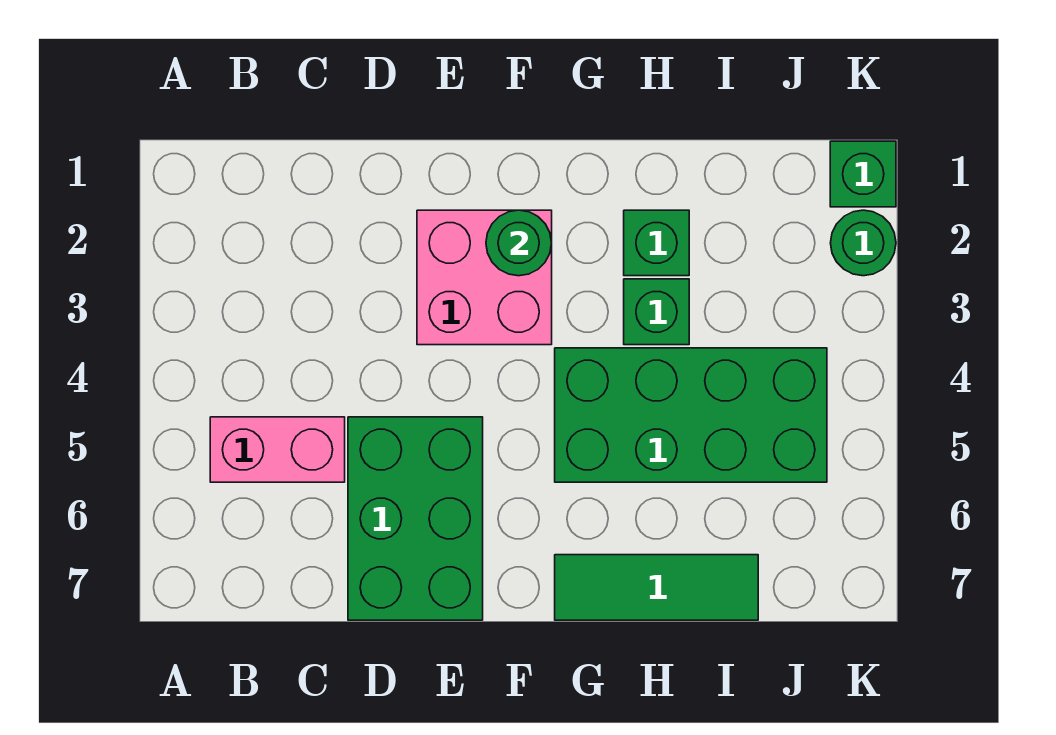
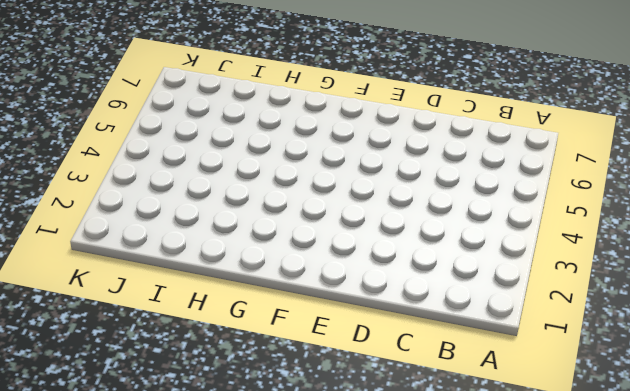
none -> pink brick B5:C5 level 1
none -> green brick D5:E7 level 1

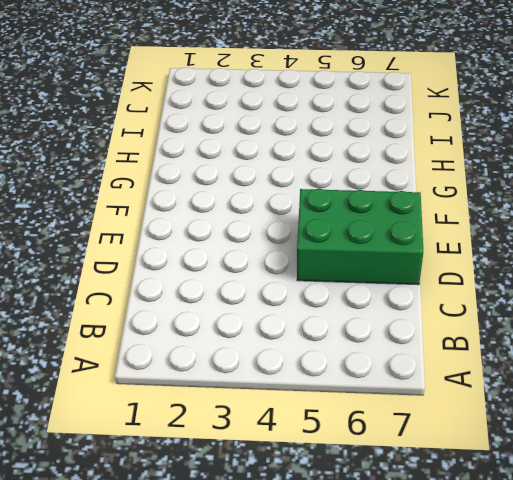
none -> pink brick B5:C5 level 1
none -> pink brick E2:F3 level 1

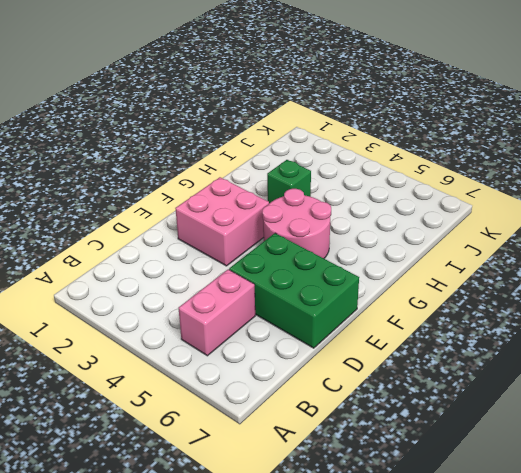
pink round brick F4:G5 level 1 -> green brick G4:J5 level 1
none -> green tile G7:I7 level 1
none -> green brick H2 level 1

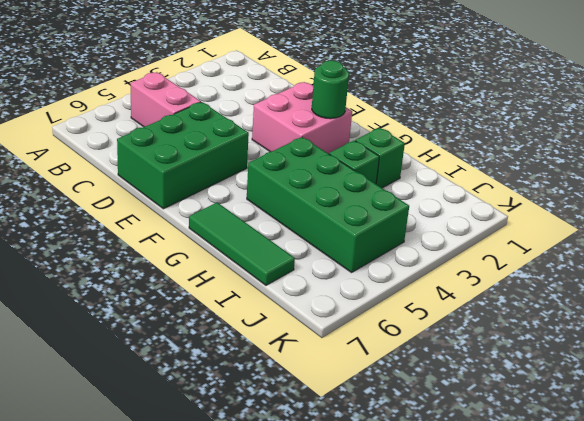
none -> green brick K1 level 1
none -> green round brick K2 level 1

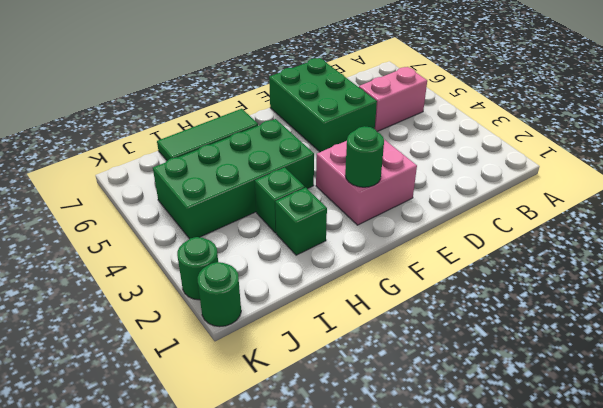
green round brick K1 level 1 -> green brick K1 level 1

